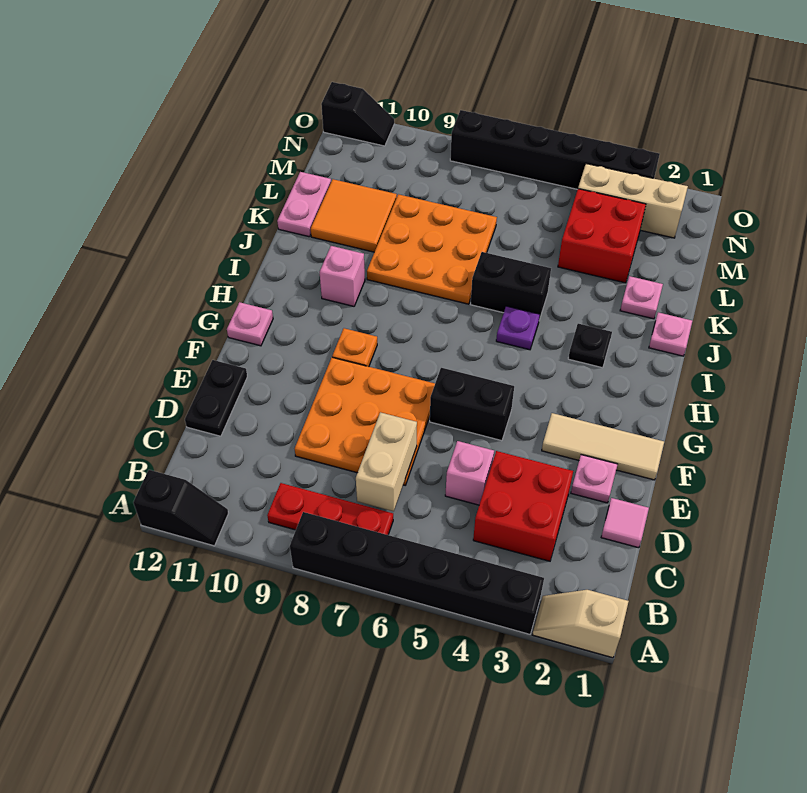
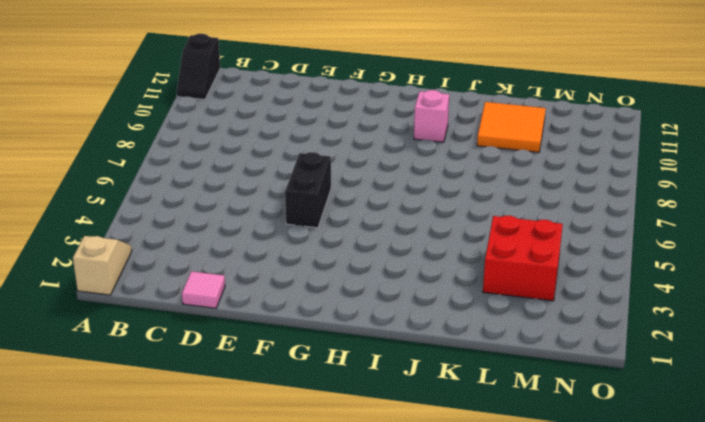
none -> black brick A3:A8 level 1
none -> red plate B7:B9 level 1
none -> red brick C3:D4 level 1

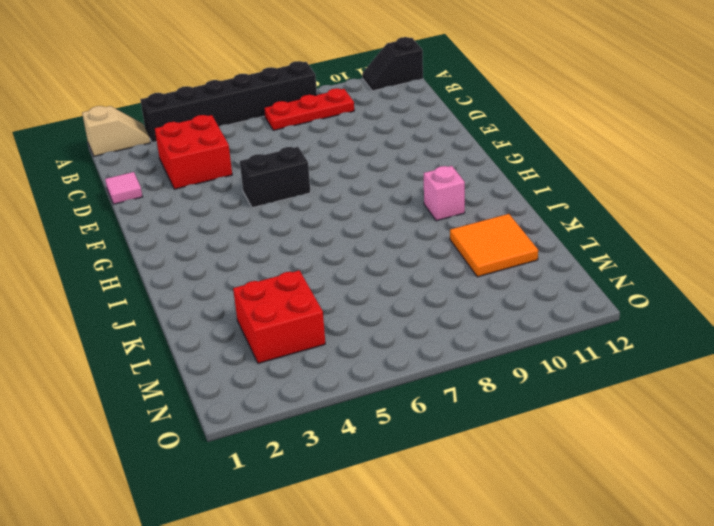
none -> pink brick D5 level 1
none -> orange plate D7:F9 level 1
none -> black plate D12:E12 level 1

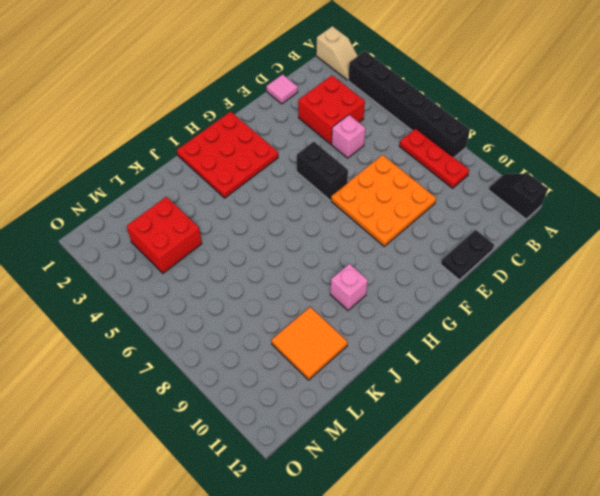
red plate G1:I3 level 1 -> black plate I3 level 1
none -> pink plate E2 level 1
none -> tan tile F1:F3 level 1
none -> orange plate G9 level 1

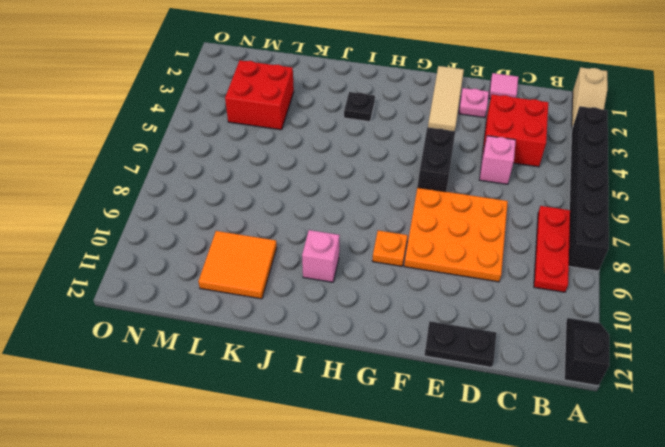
none -> pink plate G12 level 1
none -> purple plate I5 level 1
none -> pink plate J1 level 1

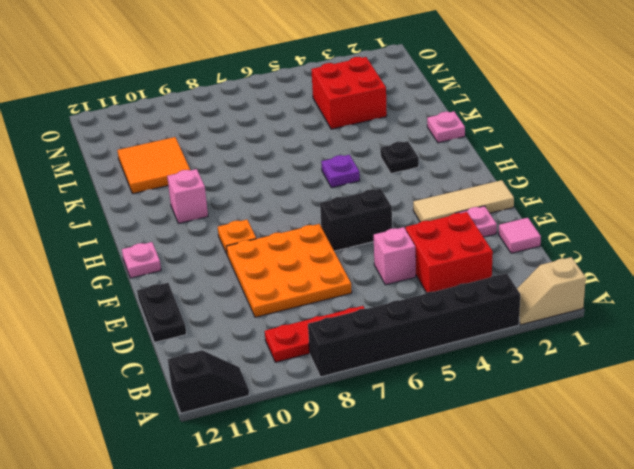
none -> black brick J5:J6 level 1
none -> orange plate J7:L9 level 1
none -> pink plate K2 level 1

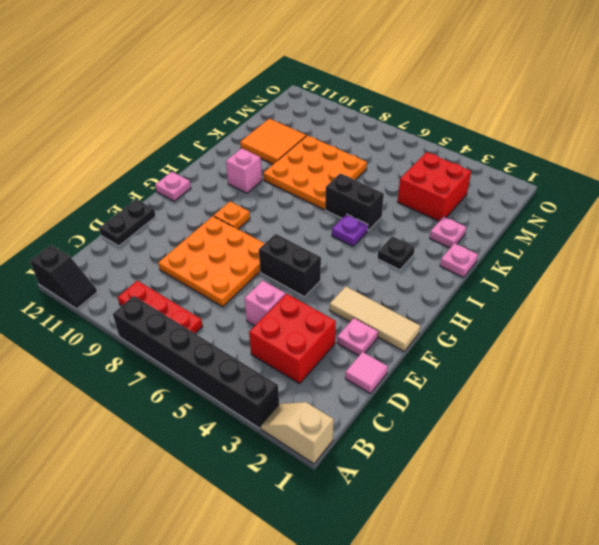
none -> pink plate K12:L12 level 1
none -> tan brick N2:N4 level 1
none -> black brick O3:O8 level 1

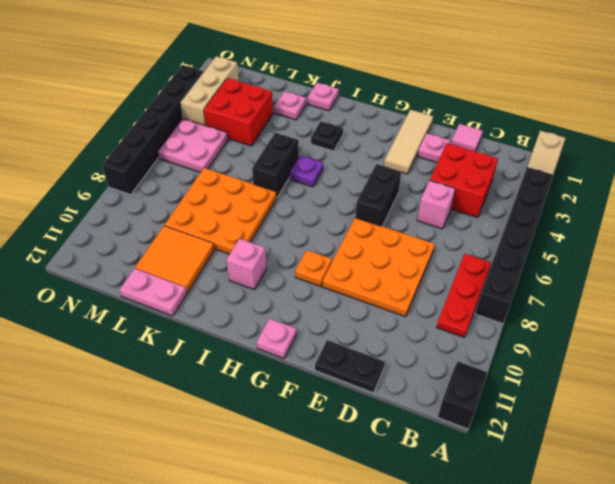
pink plate M5:N6 level 1 -> none
none -> black slope O11:O12 level 1 top 12
none -> tan brick C7:D7 level 2

